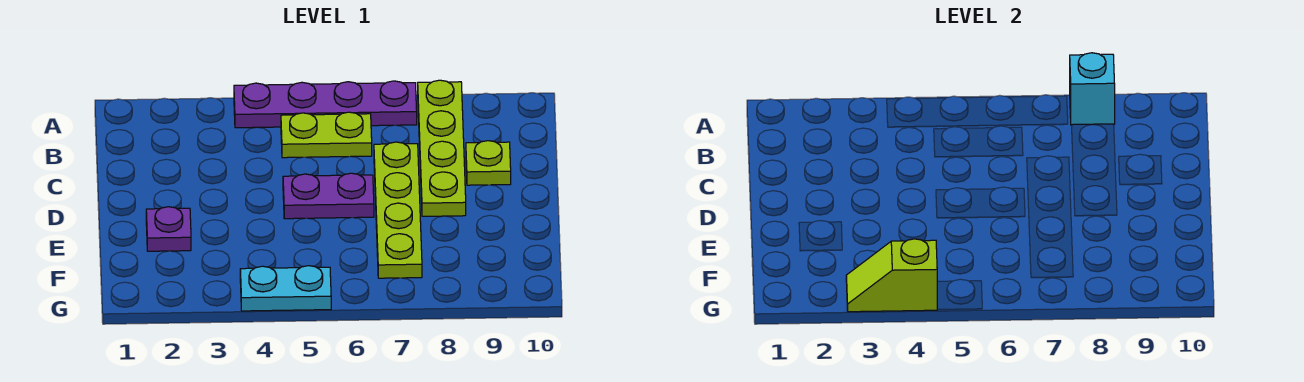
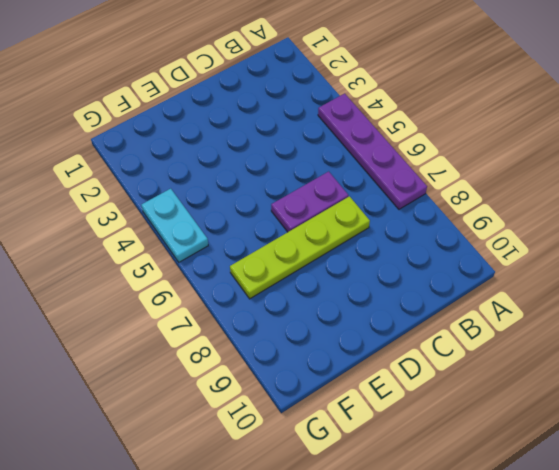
purple plate C6:D6 level 1 -> purple plate D5:D6 level 1
none -> lime plate A8:D8 level 1
none -> lime plate B5:B6 level 1

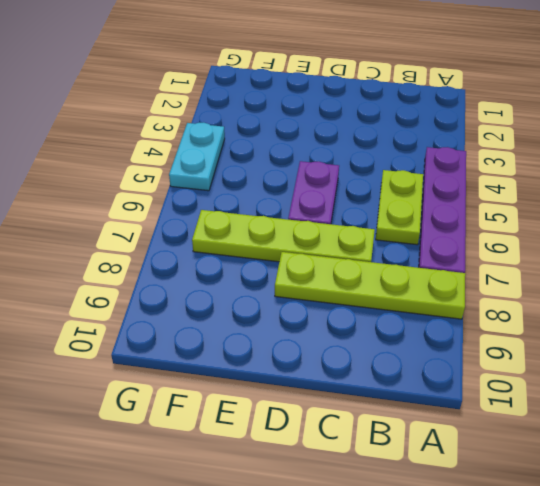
none -> lime plate C9 level 1
none -> purple plate E2 level 1

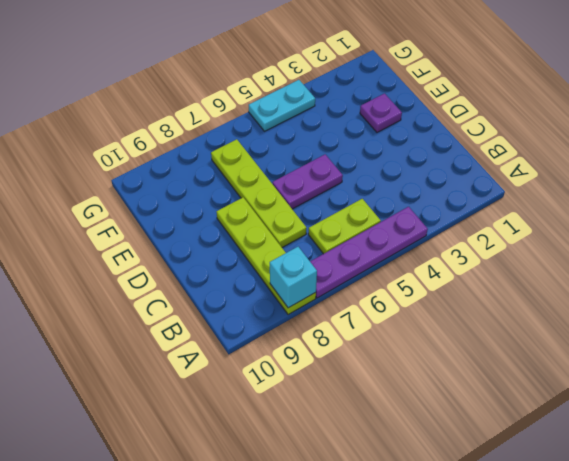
none -> lime plate C9 level 1
none -> lime slope G3:G4 level 2 top 4

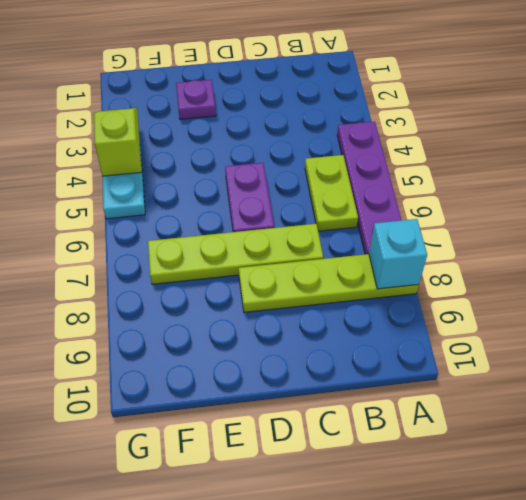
none -> lime plate C9 level 1

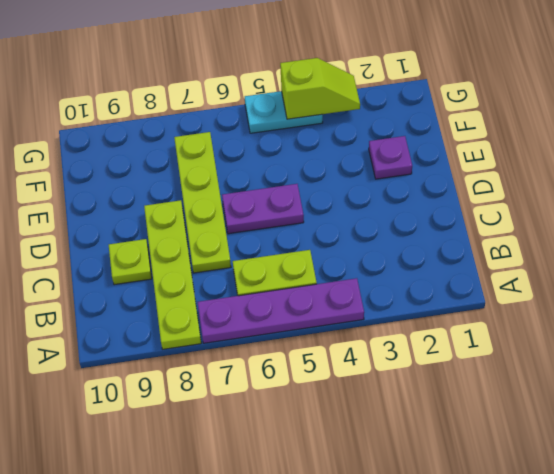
none -> cyan brick A8 level 2

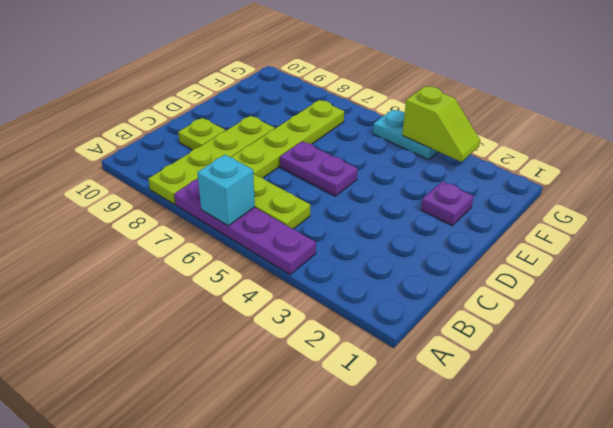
cyan brick A6 level 2 -> cyan brick A8 level 2

